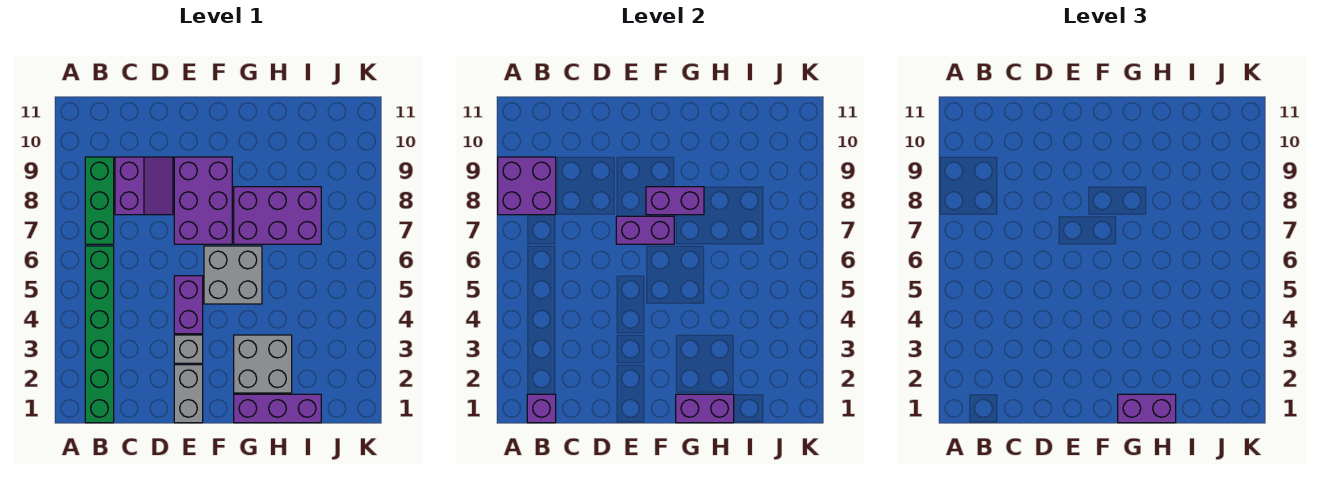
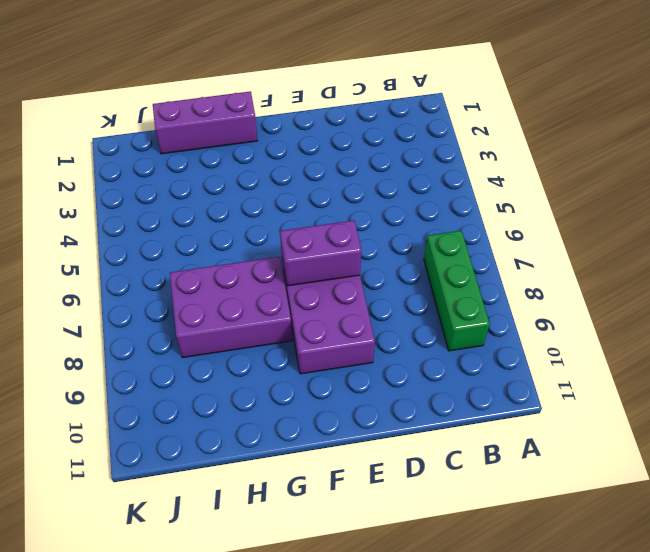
none -> green brick B1:B6 level 1
none -> purple slope C8:D9 level 1 top C
none -> grey brick E1:E2 level 1

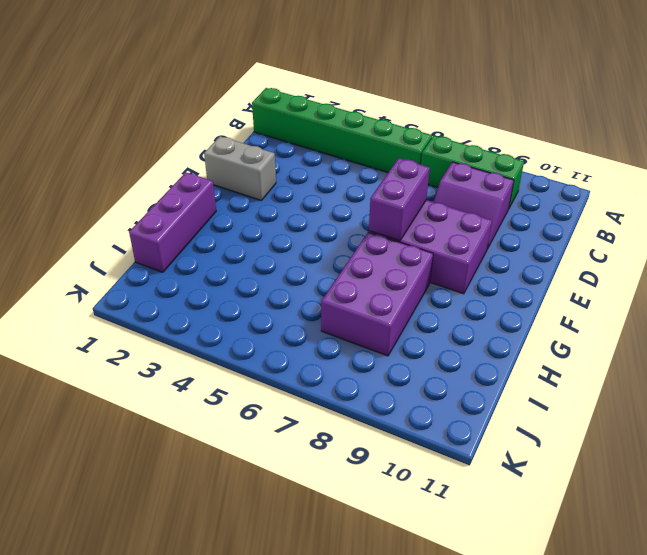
none -> grey brick E3 level 1
none -> purple brick E4:E5 level 1
none -> grey brick F5:G6 level 1

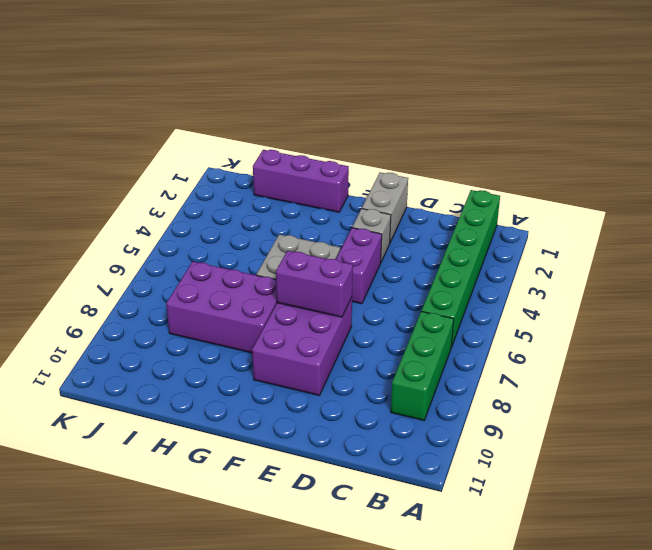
none -> purple slope C8:D9 level 1 top C
none -> grey brick G2:H3 level 1
none -> purple brick A8:B9 level 2

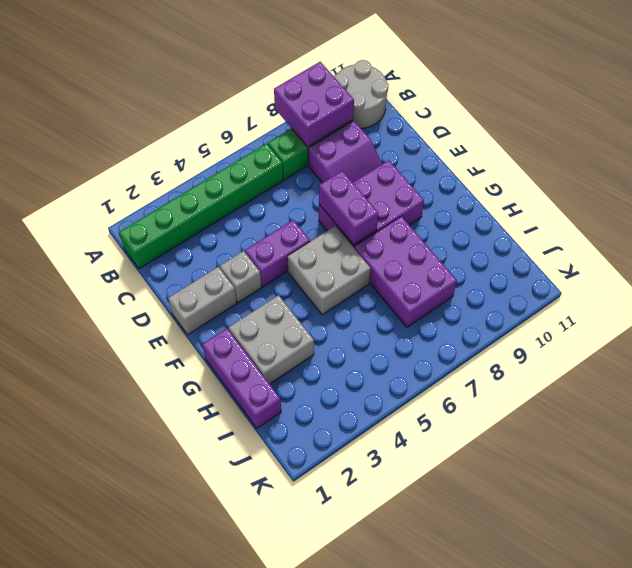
grey round brick A10:B11 level 1 -> none
none -> purple brick B1 level 2
none -> purple brick F8:G8 level 2
none -> purple brick G1:H1 level 2

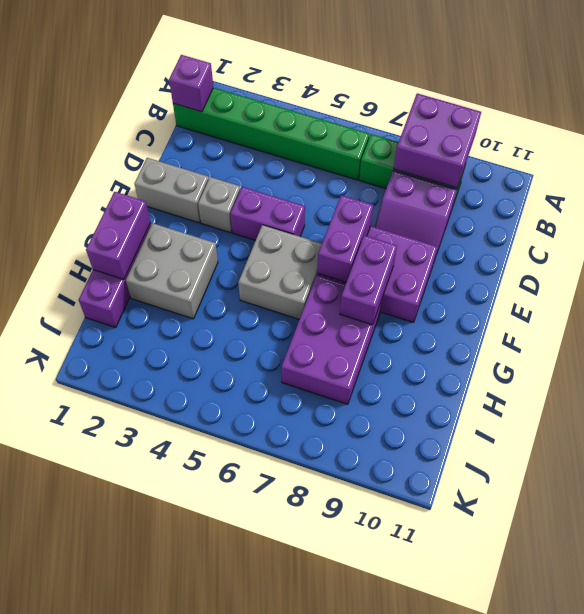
none -> purple brick G1:H1 level 3

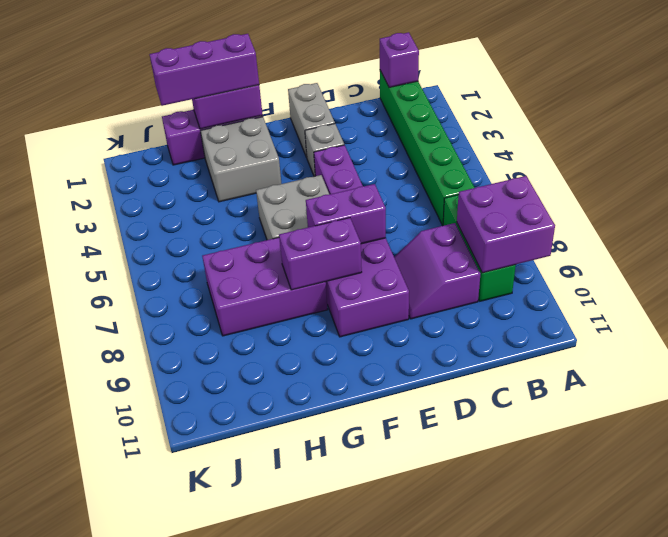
purple brick G1:I1 level 3 -> purple brick G1:H1 level 3

